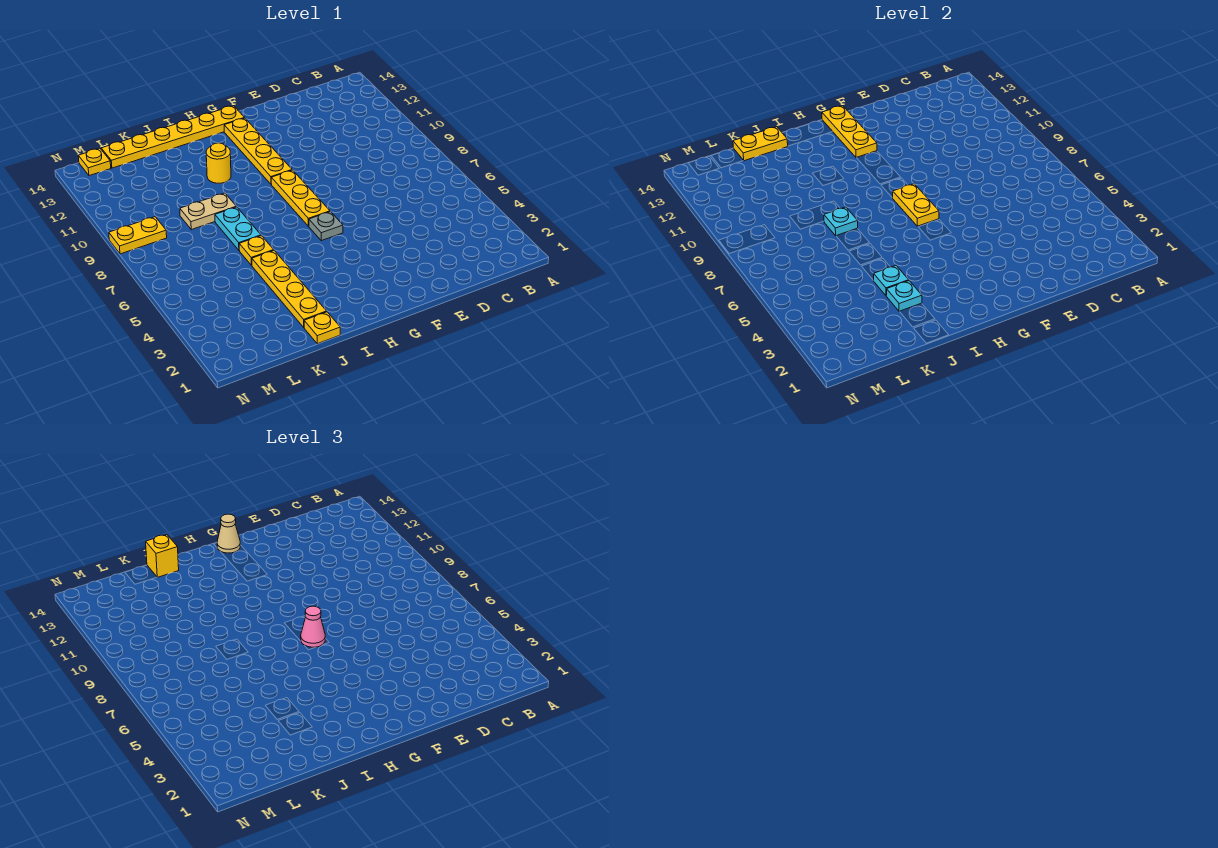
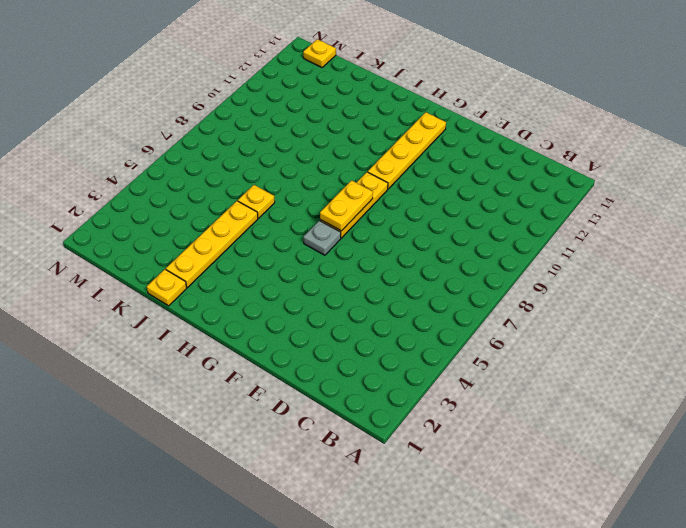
none -> yellow plate G14:L14 level 1
none -> yellow round brick I11 level 1
none -> cyan plate J7:J8 level 1

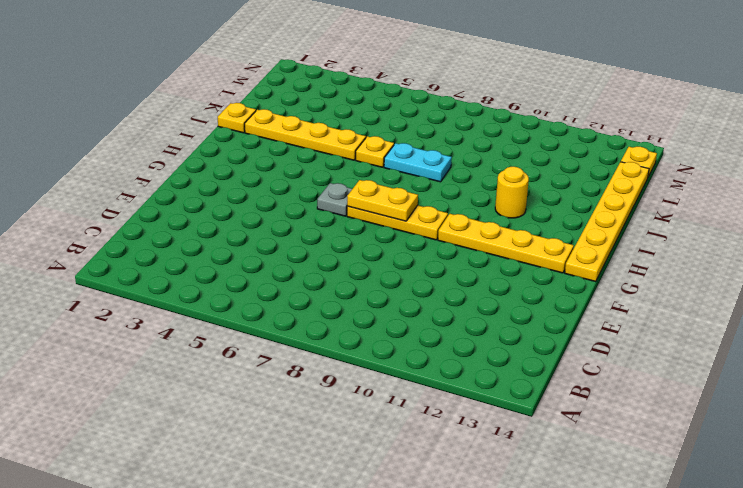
none -> tan plate J9:K9 level 1
none -> yellow plate M9:N9 level 1
none -> yellow plate G12:G14 level 2

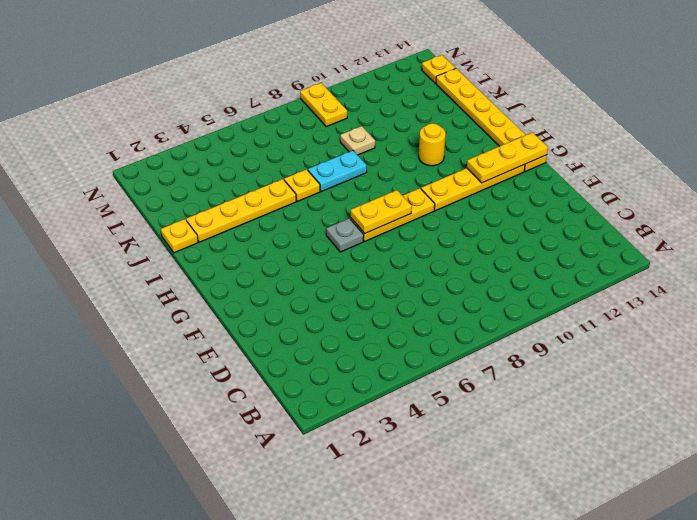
tan plate K9 level 1 -> tan plate J9:K9 level 1
none -> cyan plate J3 level 2
none -> cyan plate J4 level 2
none -> cyan plate J8 level 2

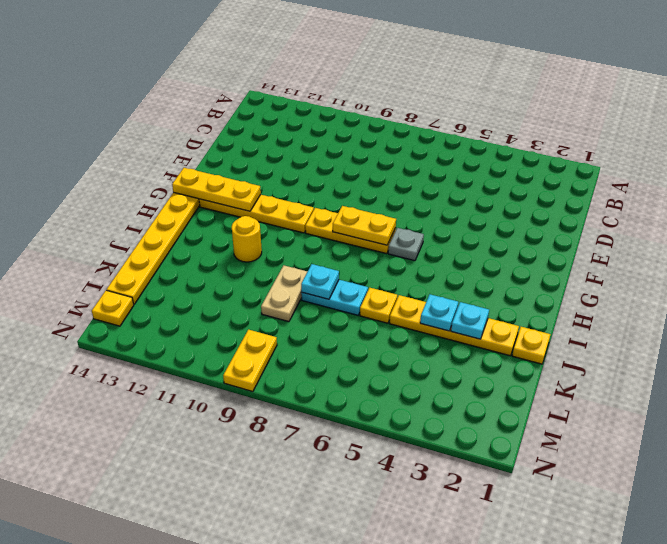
none -> yellow plate J14:K14 level 2
none -> pink cone G7 level 3
none -> tan cone G14 level 3

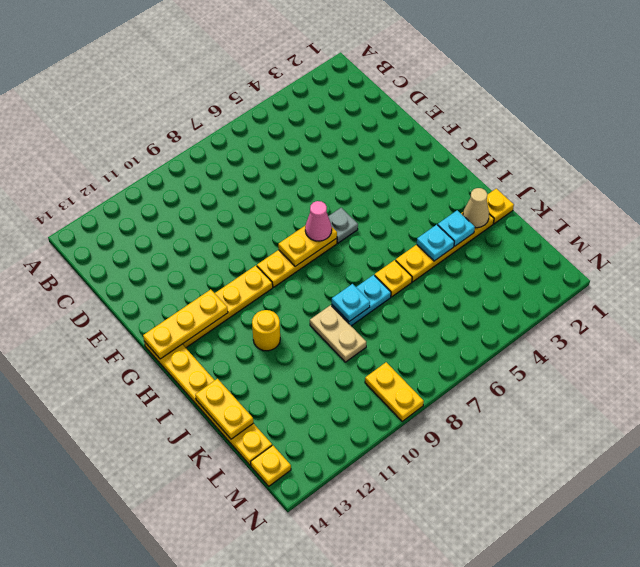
tan cone J2 level 2 -> tan cone G14 level 3
none -> yellow brick J14 level 3

